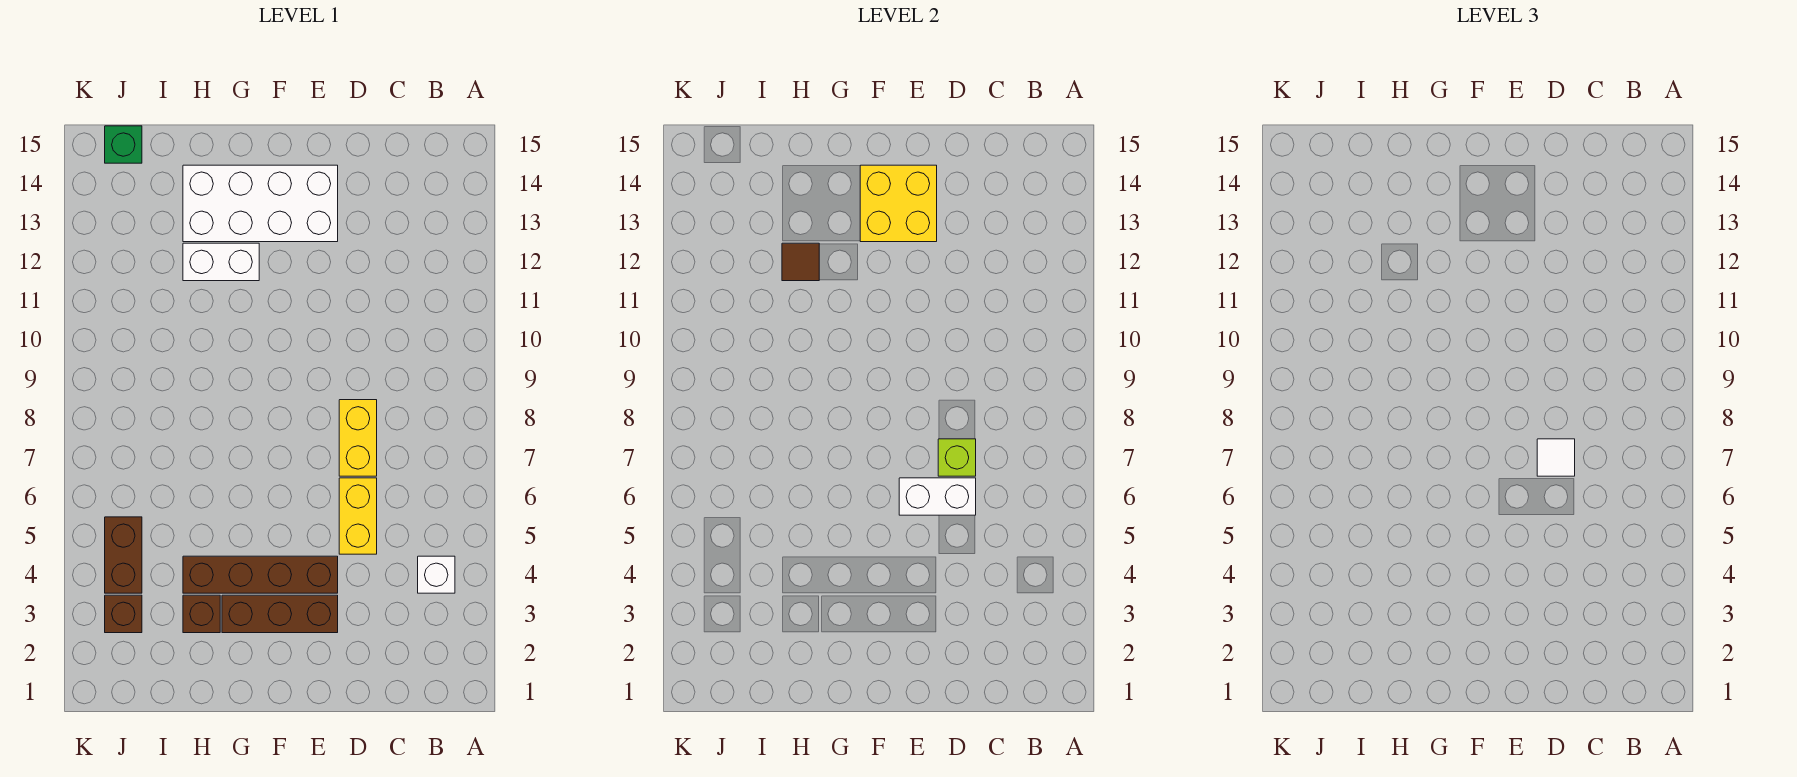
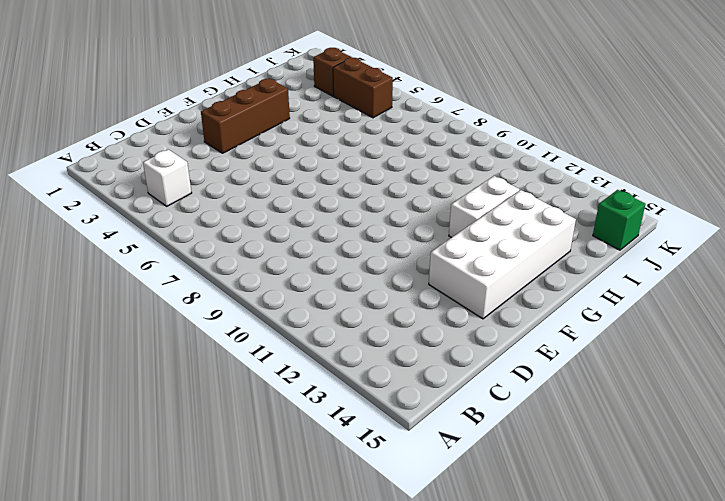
none -> yellow brick D5:D6 level 1
none -> yellow brick D7:D8 level 1
none -> brown brick E4:H4 level 1

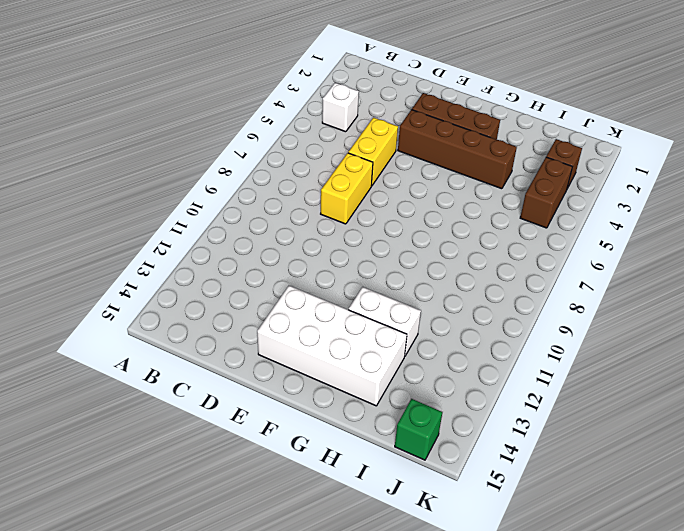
none -> brown brick H3 level 1
none -> white brick D6:E6 level 2
none -> lime brick D7 level 2

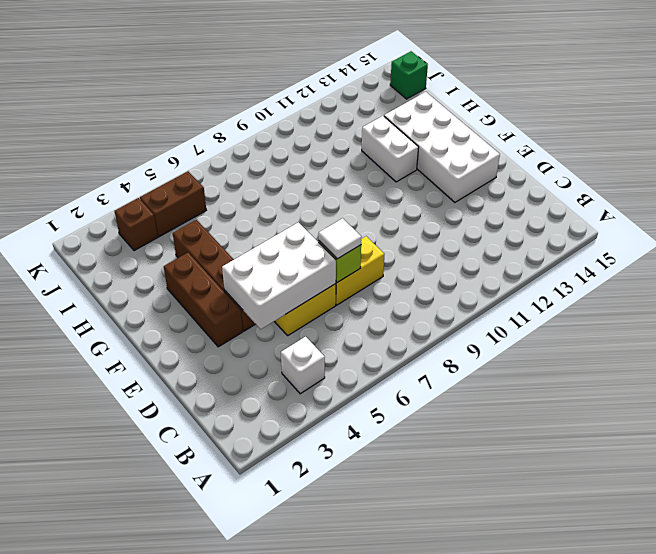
white brick D4:E6 level 2 -> white brick D6:E6 level 2
none -> brown brick H3 level 1
none -> yellow brick E13:F14 level 2
none -> brown tile H12 level 2

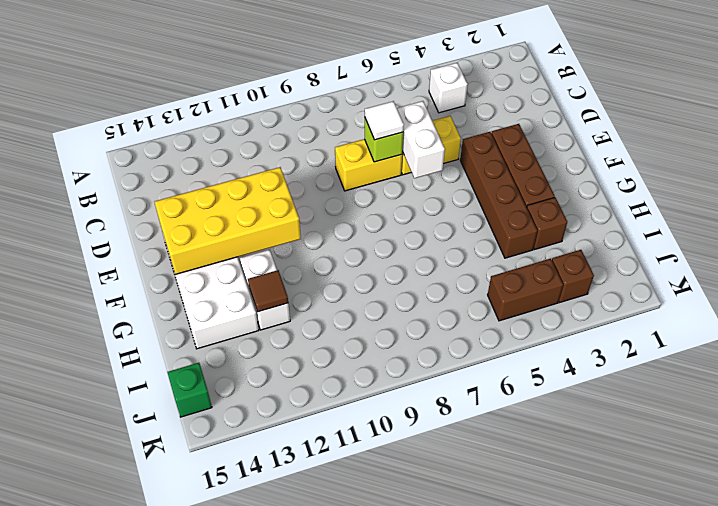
yellow brick E11:F14 level 2 -> yellow brick E13:F14 level 2

